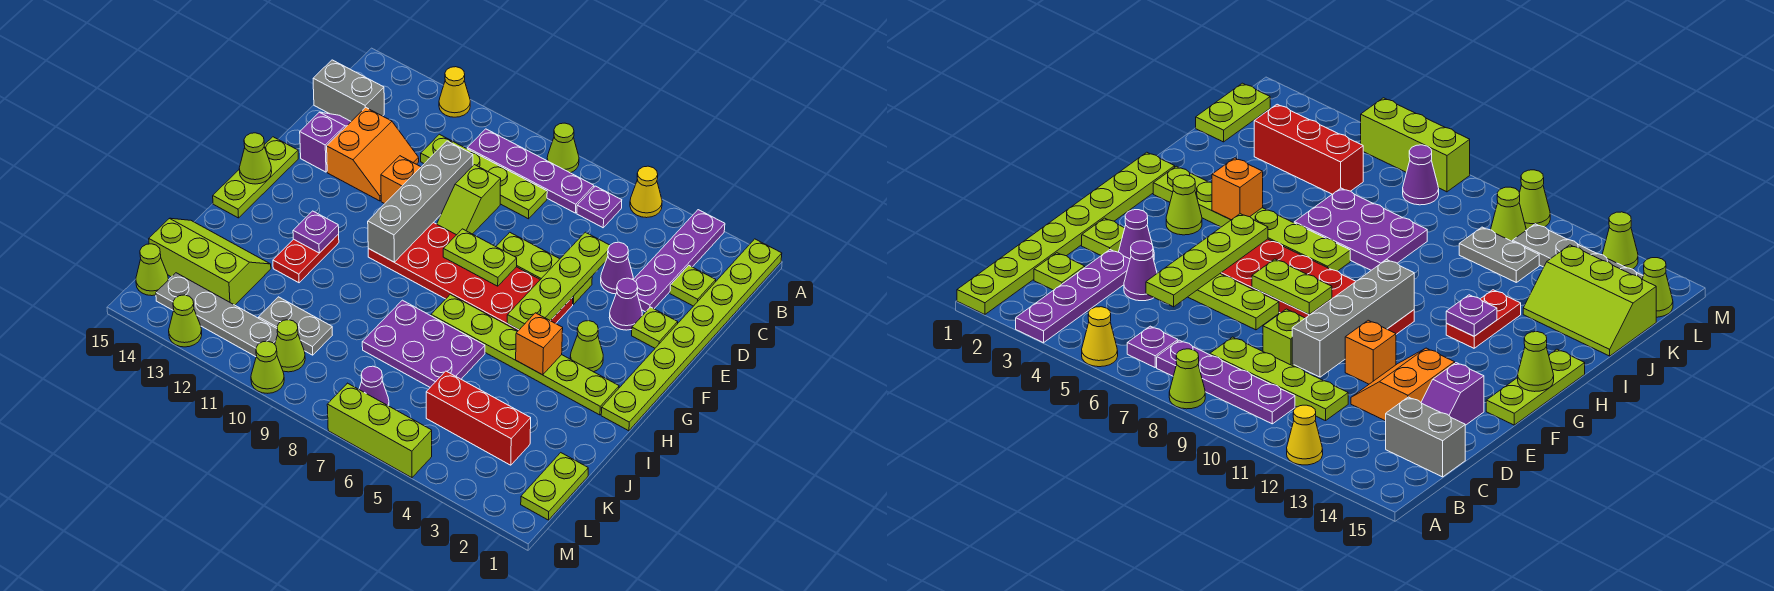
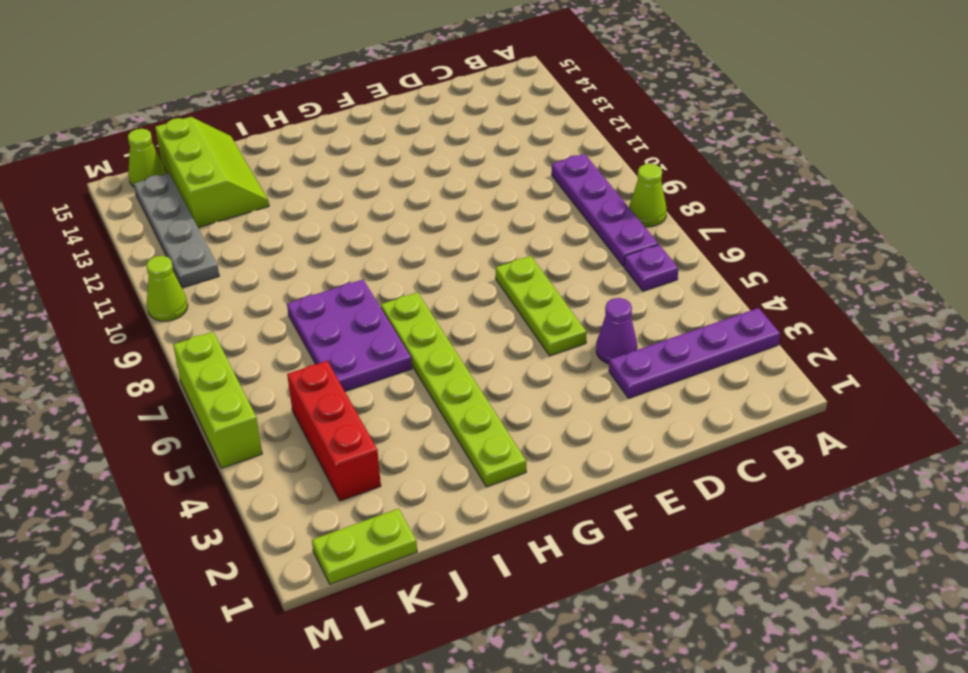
none -> lime plate A1:H1 level 1
none -> yellow cone A5 level 1
none -> yellow cone A12 level 1
none -> lime plate C2 level 1

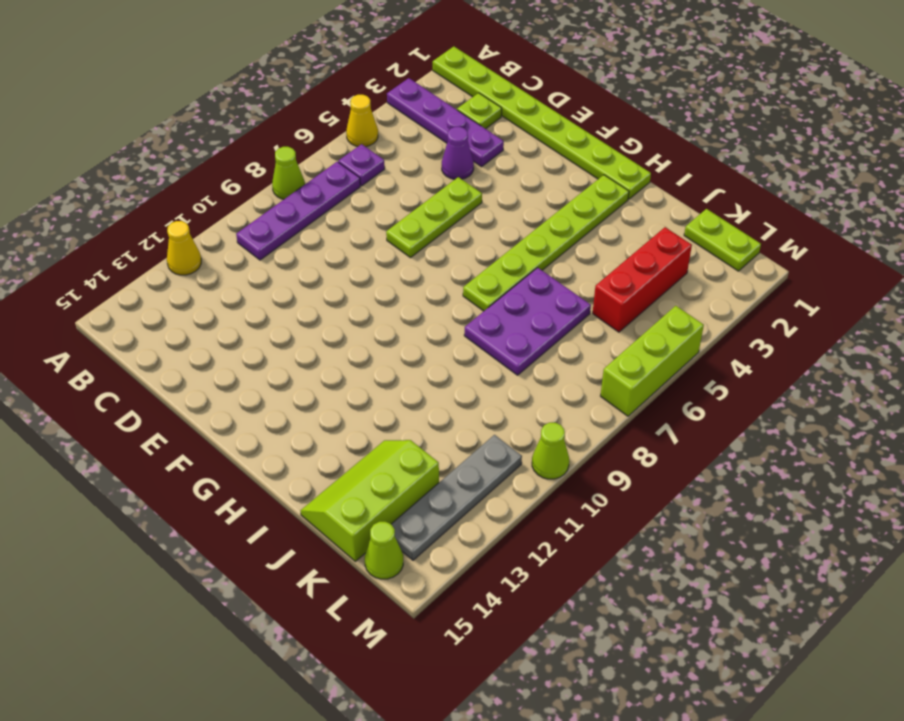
none -> lime plate C8:C11 level 1
none -> grey brick C14:C15 level 1
none -> lime slope D9:E9 level 1 top D
none -> orange slope D12:E13 level 1 top 13

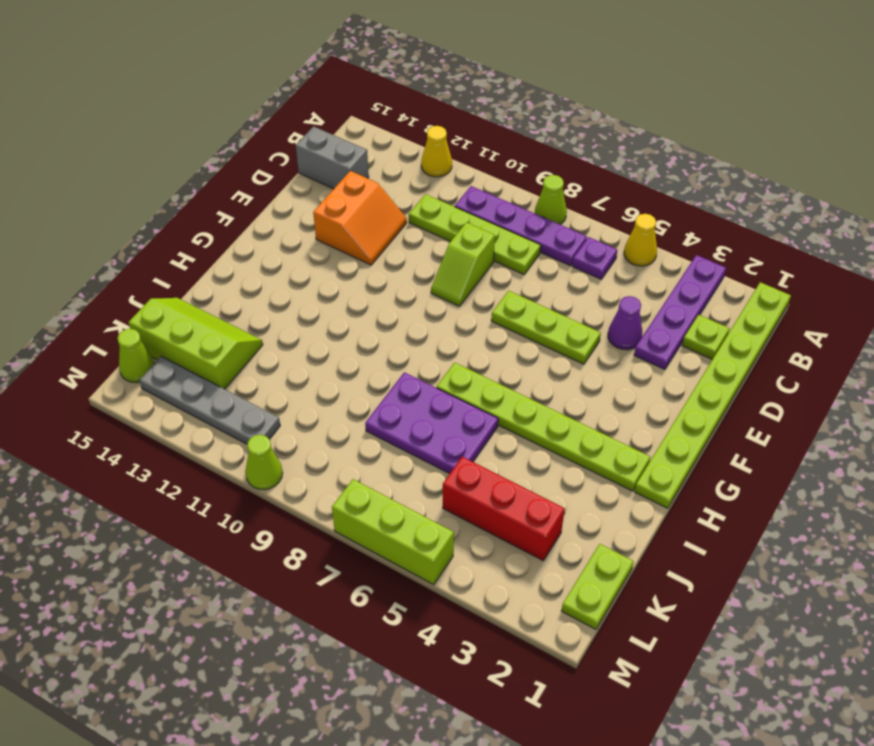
none -> purple slope D14:E14 level 1 top E
none -> lime plate E2 level 1
none -> purple cone E3 level 1
none -> orange brick E11 level 1

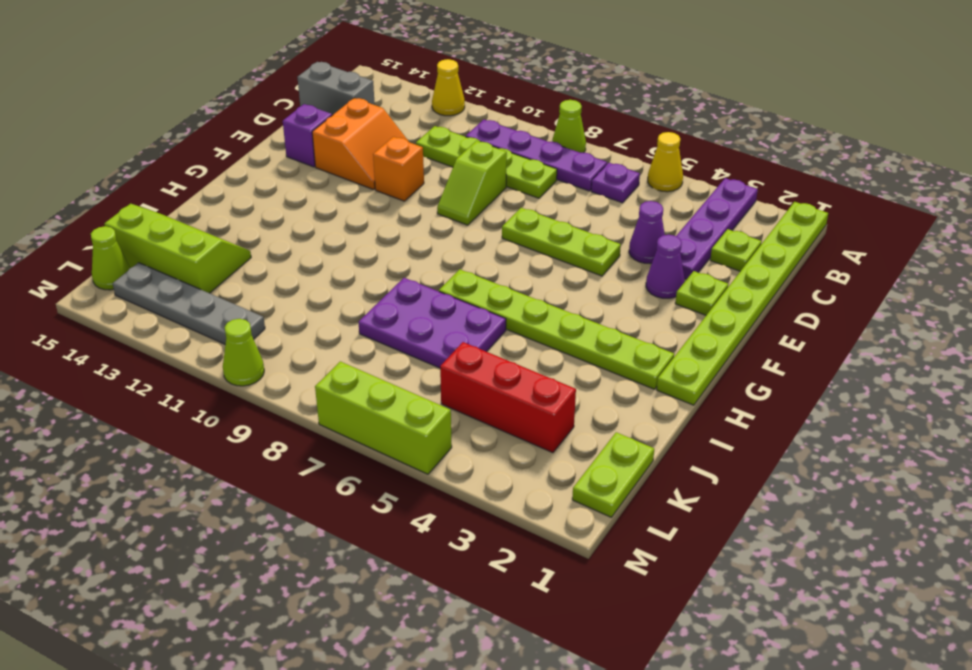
none -> red plate F5:G10 level 1
none -> lime plate F15:H15 level 1
none -> lime cone G3 level 1
none -> red plate H12:I12 level 1

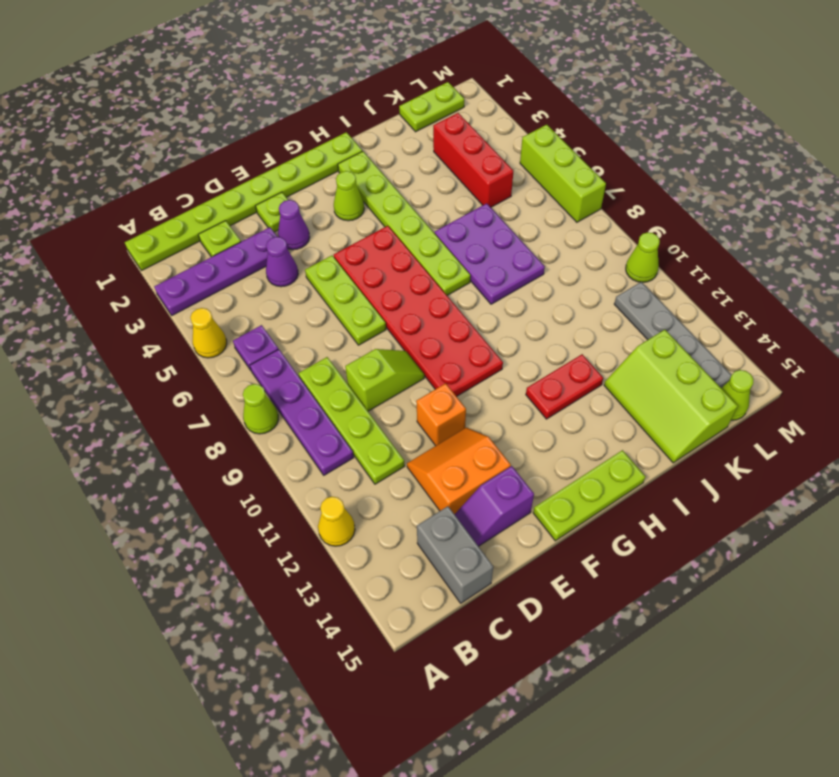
none -> grey plate K10:K11 level 1
none -> purple cone L7 level 1
none -> lime cone L10 level 1
none -> lime cone M13 level 1

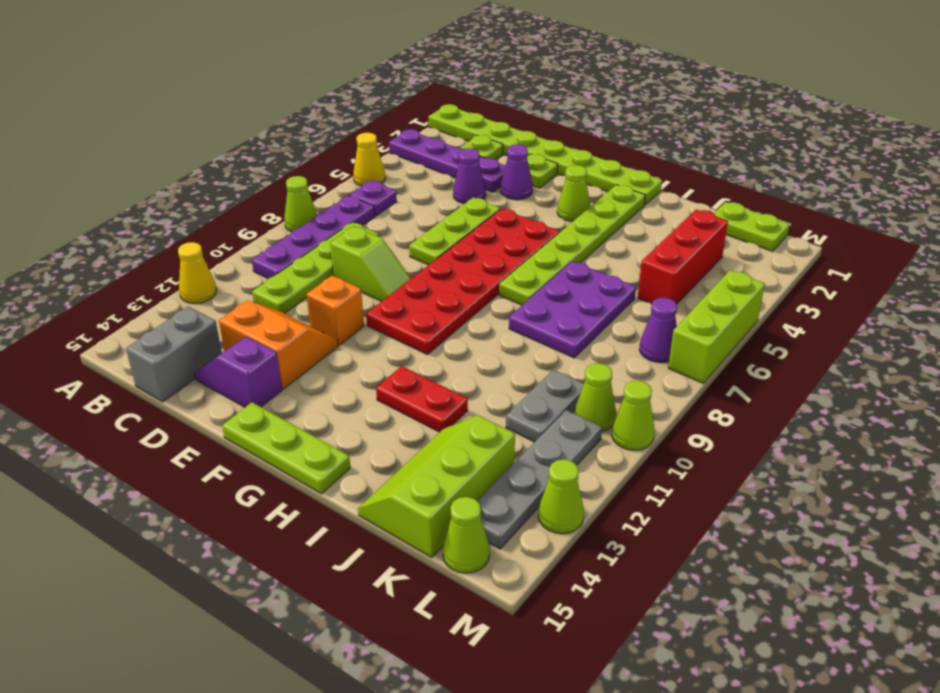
none -> lime plate D5:G5 level 2
none -> grey brick D10:G10 level 2
none -> lime plate F7:F8 level 2
none -> lime cone G15 level 2

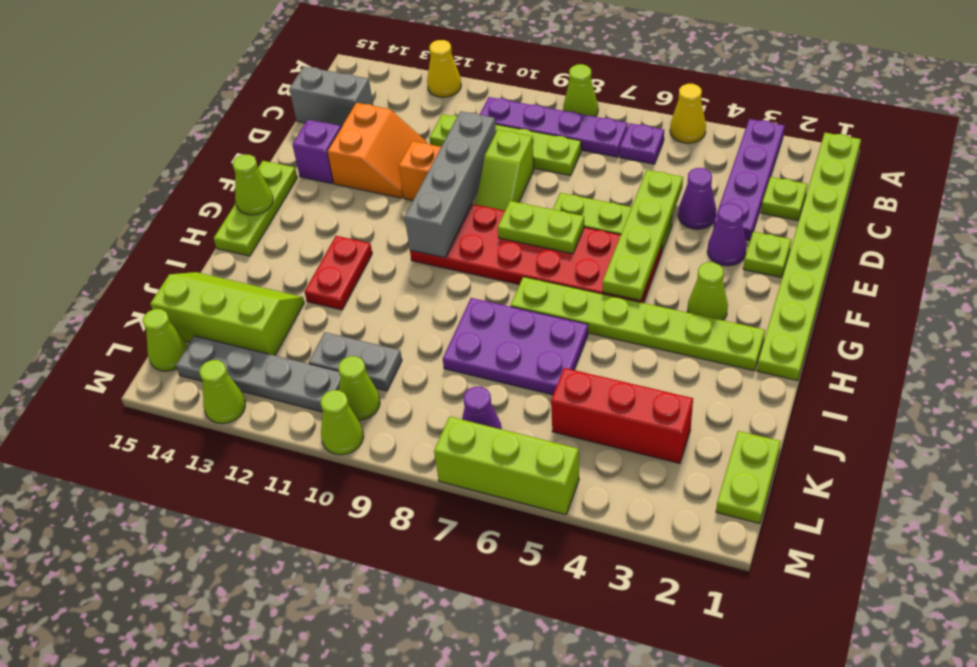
none -> orange brick H4 level 2
none -> purple plate H12 level 2

